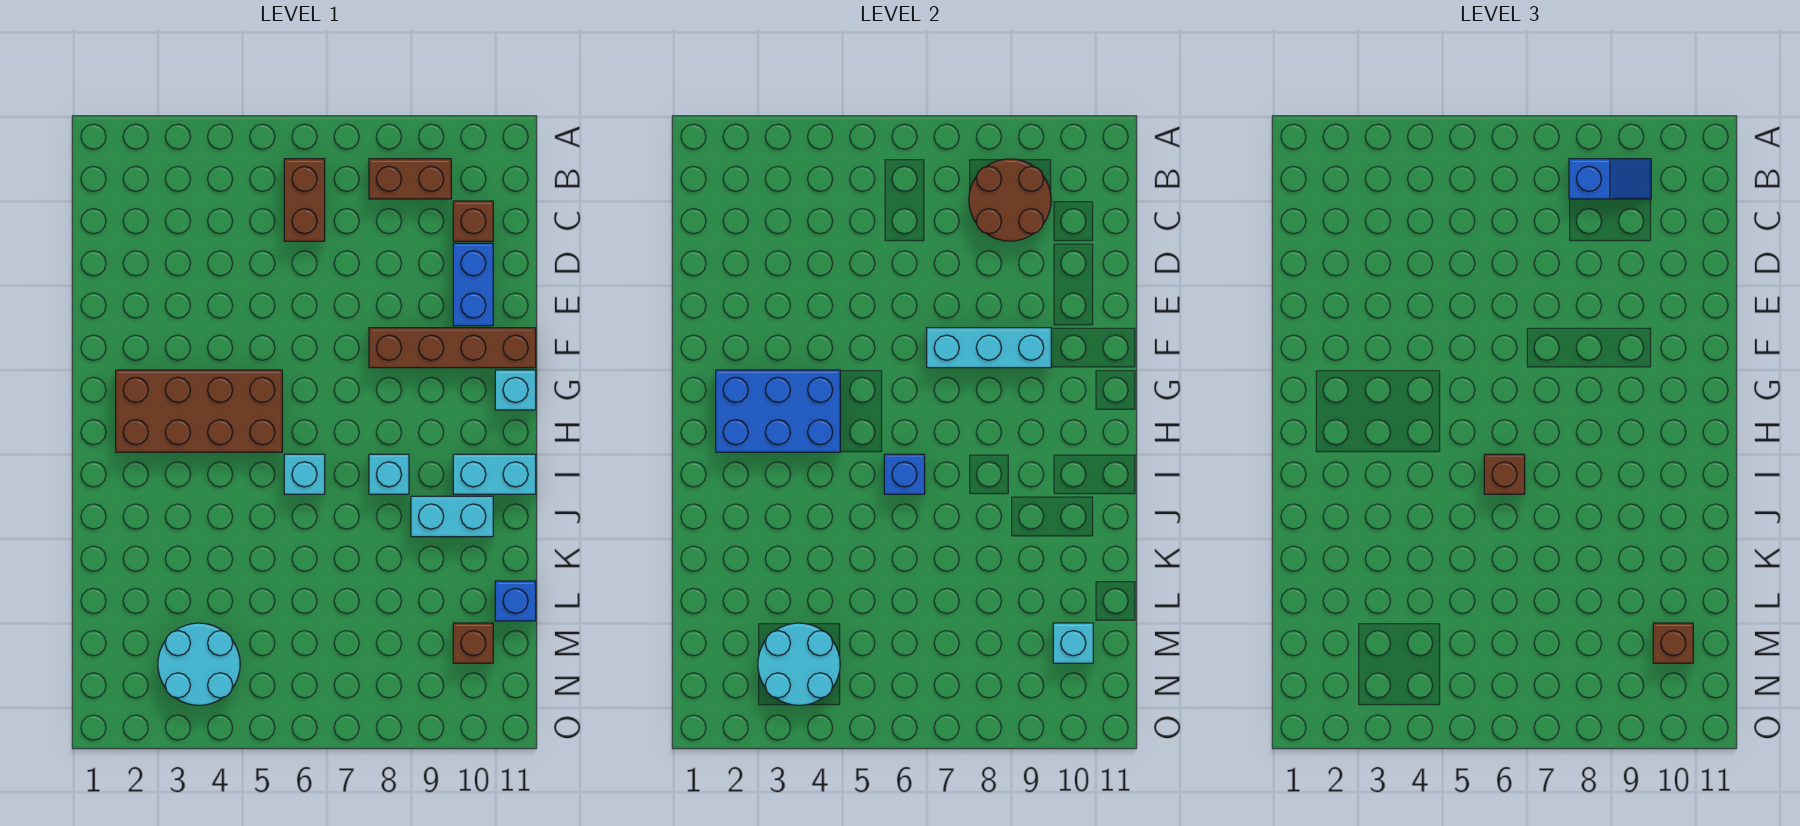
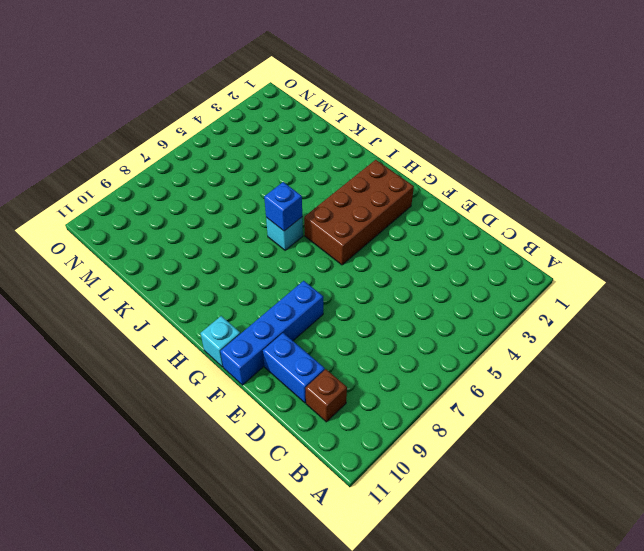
blue brick F8:F11 level 1 -> brown brick F8:F11 level 1
none -> brown brick B6:C6 level 1
none -> brown brick B8:B9 level 1
none -> cyan brick I8 level 1

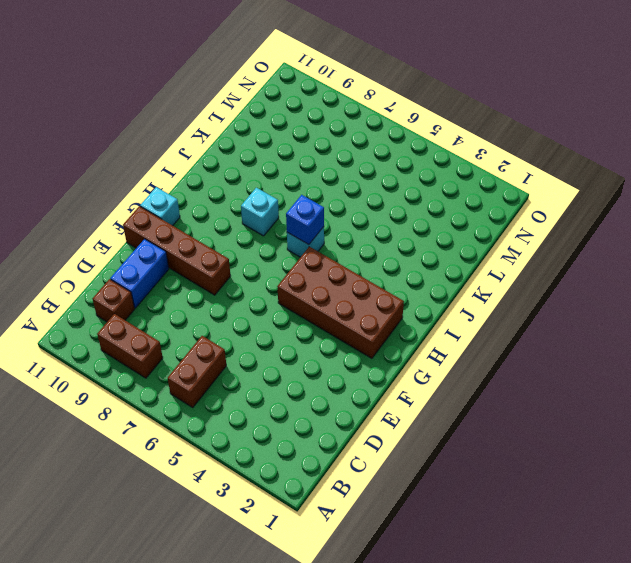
none -> cyan brick I10:I11 level 1
none -> cyan brick J9:J10 level 1
none -> blue brick L11 level 1

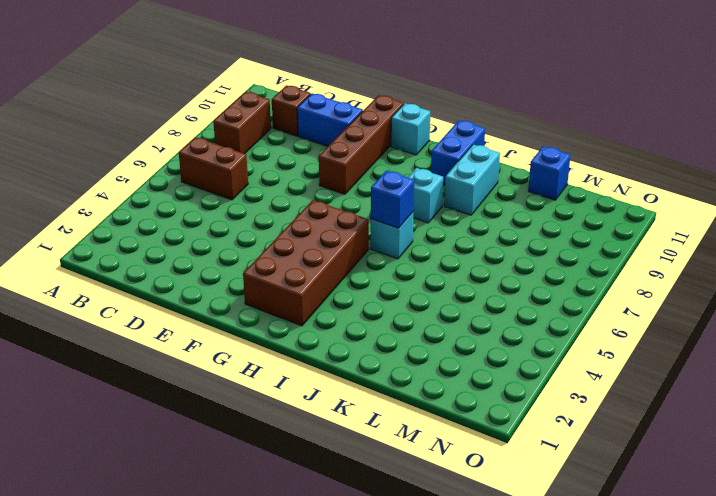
blue brick I10:I11 level 1 -> cyan brick I10:I11 level 1
none -> cyan round brick M3:N4 level 1
none -> brown brick M10 level 1
none -> brown round brick B8:C9 level 2

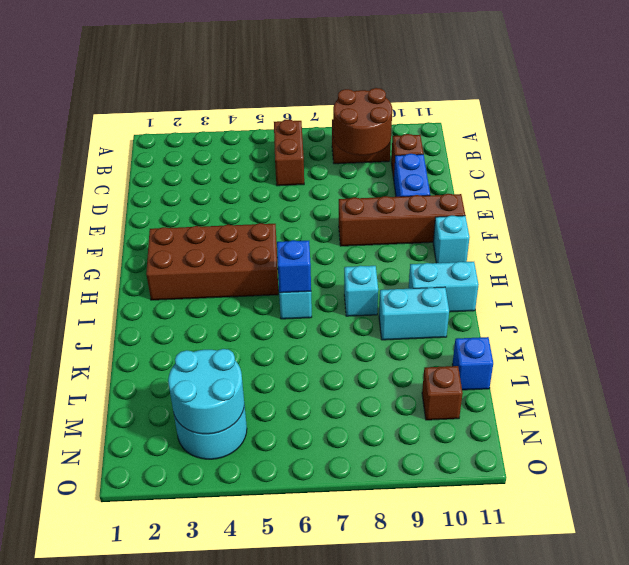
none -> cyan brick F7:F9 level 2
none -> blue brick G2:H4 level 2
none -> cyan brick M10 level 2

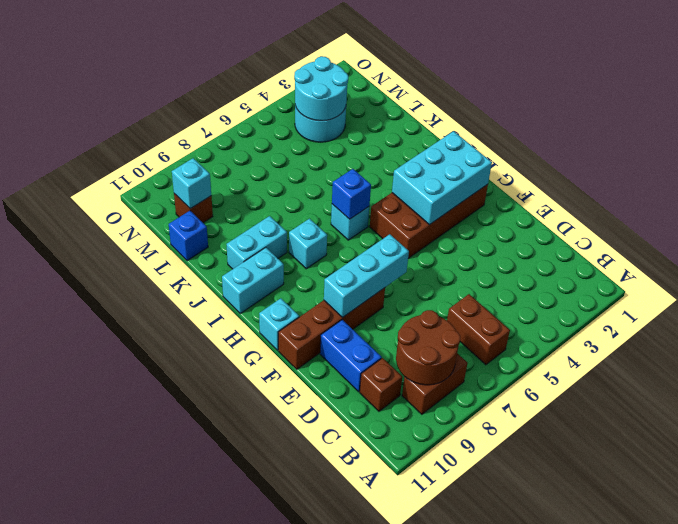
cyan brick G2:H4 level 2 -> blue brick G2:H4 level 2
none -> blue slope B8:B9 level 3 top 8
none -> brown brick I6 level 3
none -> brown brick M10 level 3

